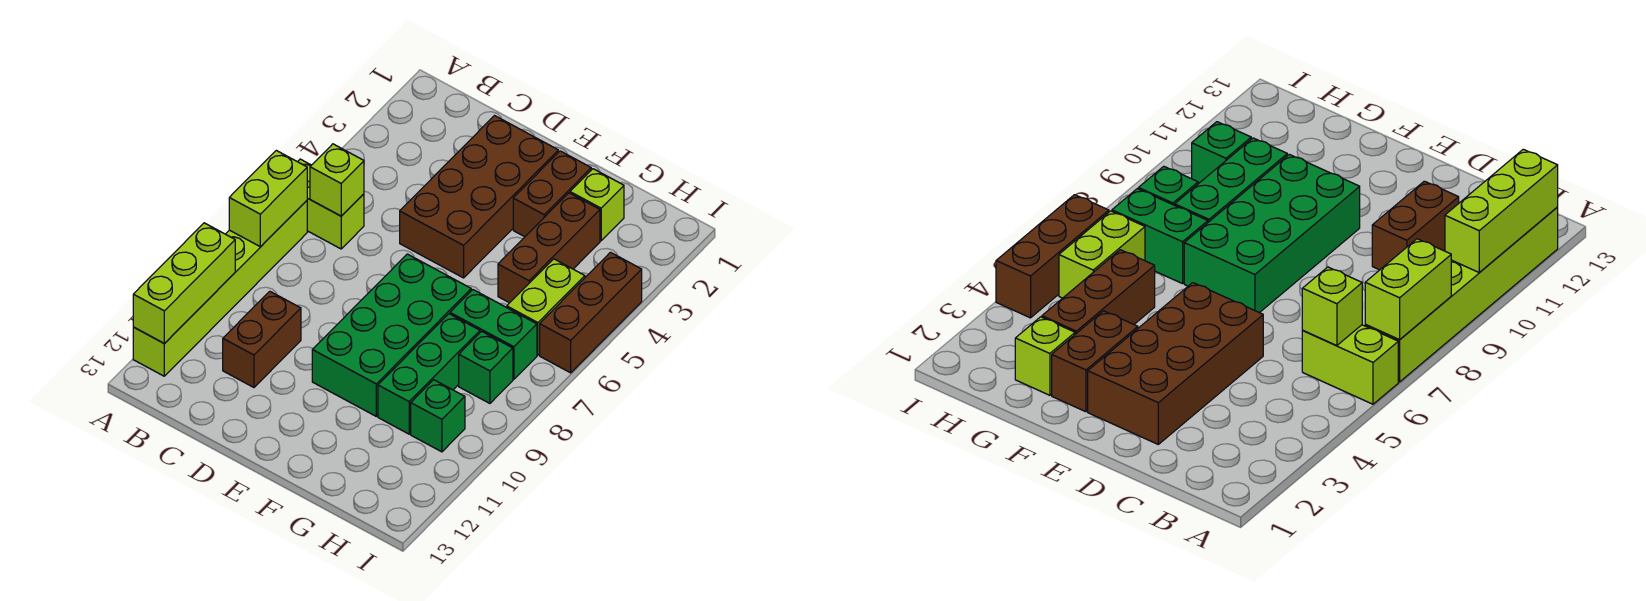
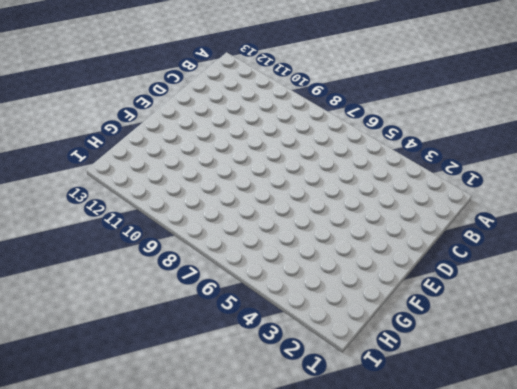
none -> lime brick A6:B6 level 1
none -> lime brick A7:A12 level 1
none -> brown brick C10:C11 level 1

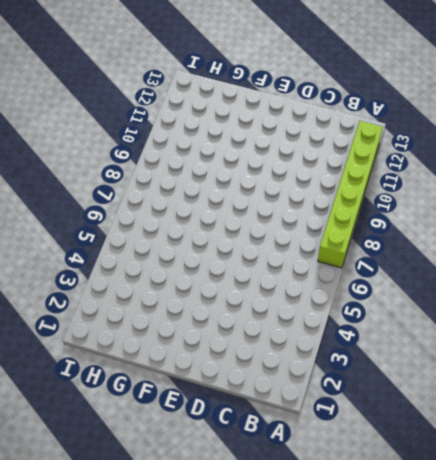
none -> lime brick A6:B6 level 1
none -> brown brick C10:C11 level 1
none -> brown brick D2:E5 level 1

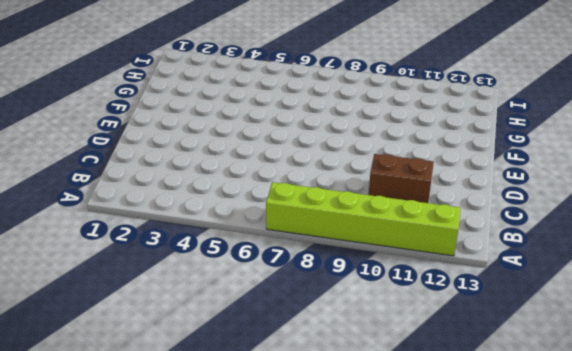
none -> lime brick A6:B6 level 1
none -> brown brick D2:E5 level 1
none -> green brick E7:F10 level 1

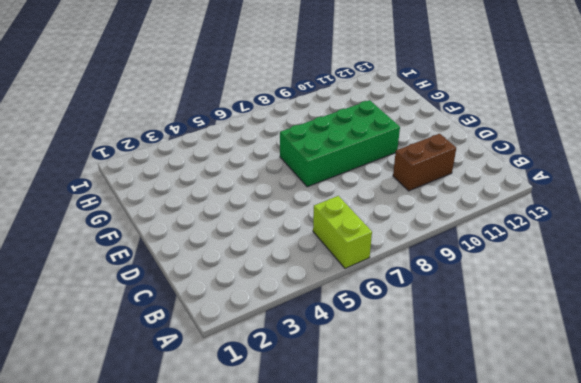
none -> lime brick A7:A12 level 1
none -> brown brick D2:E5 level 1
none -> brown brick F2:F3 level 1

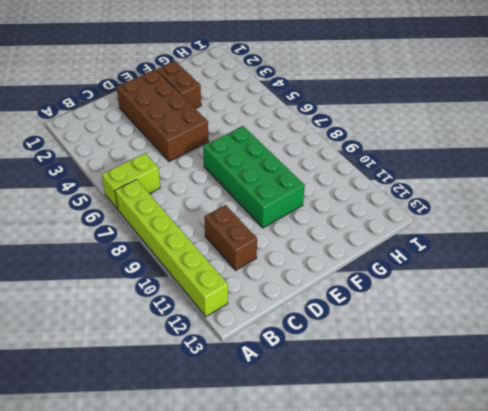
none -> lime brick G2 level 1
none -> brown brick G3:G5 level 1
none -> green brick G7:H7 level 1

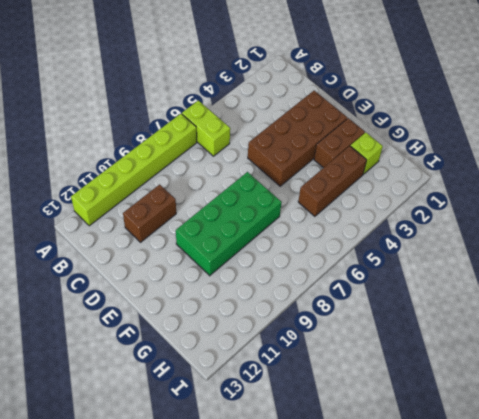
none -> green brick G7:H7 level 1
none -> green brick G8:G10 level 1
none -> lime brick H5:H6 level 1

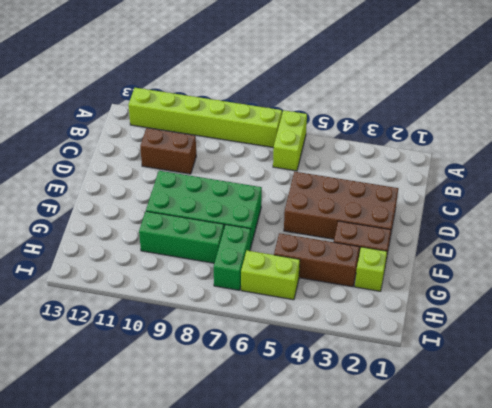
none -> green brick H8 level 1
none -> green brick H10 level 1
none -> brown brick I4:I6 level 1

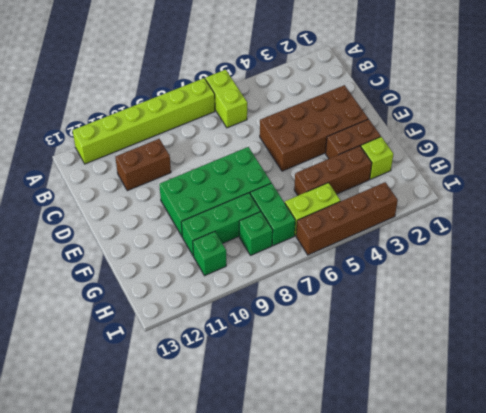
brown brick I3:I6 level 1 -> brown brick I4:I6 level 1
none -> lime brick A7:A8 level 2
none -> lime brick A10:A12 level 2
none -> lime brick B6 level 2

